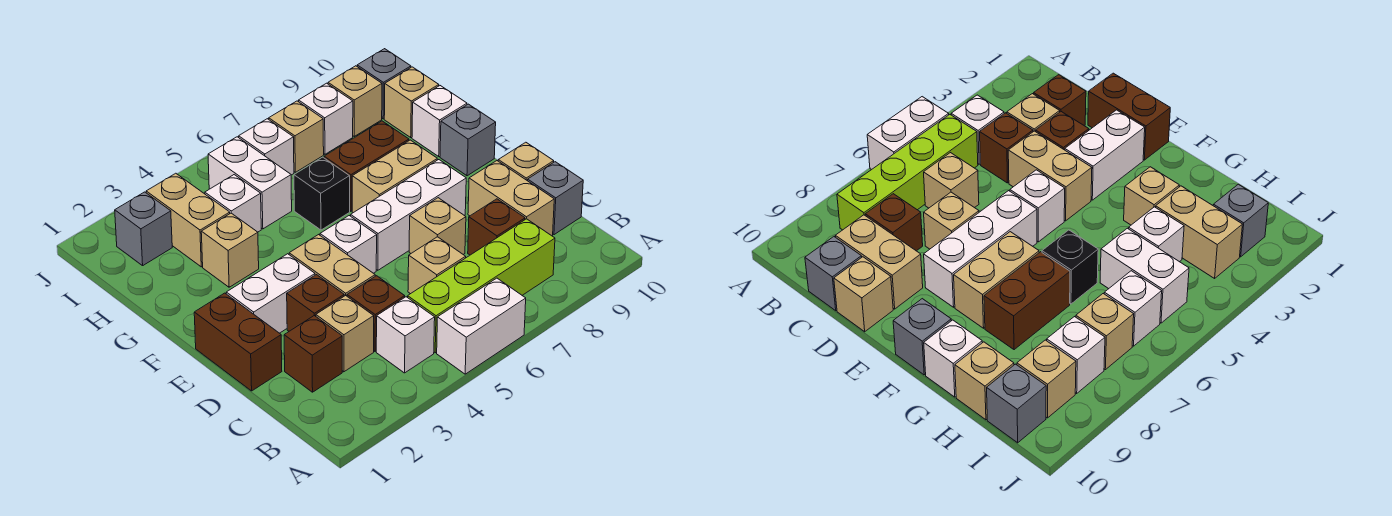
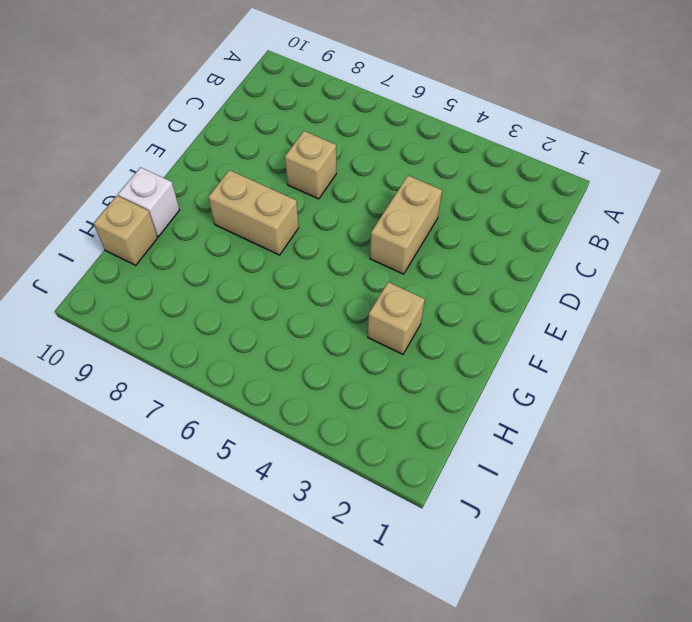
none -> white brick A5:A6 level 1
none -> white brick B4 level 1
none -> lime brick B5:B8 level 1
none -> brown brick C2 level 1

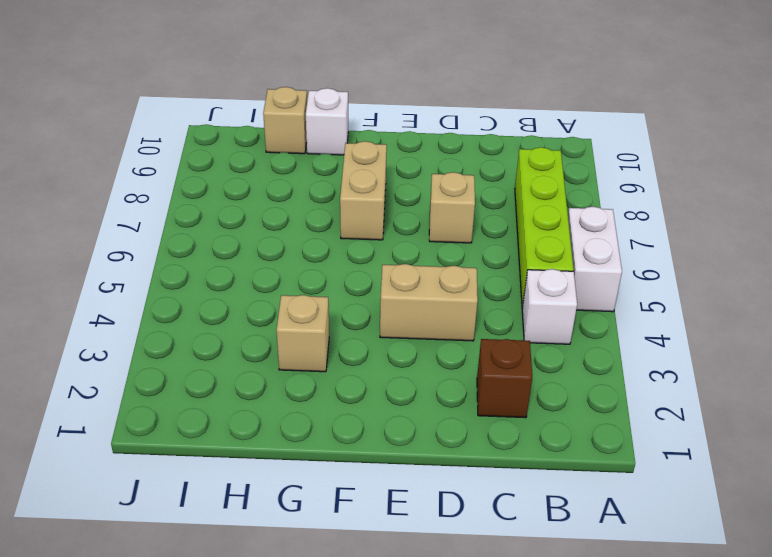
none -> tan brick C3 level 1
none -> brown brick C4 level 1
none -> tan brick C6 level 1
none -> brown brick C8 level 1

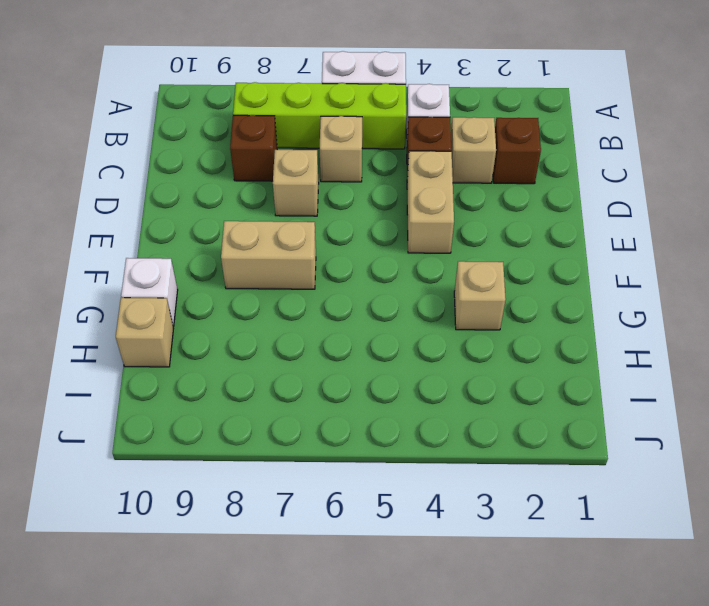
none -> tan brick C9:D9 level 1
none -> grey brick C10 level 1
none -> brown brick D1:E1 level 1
none -> brown brick D3 level 1

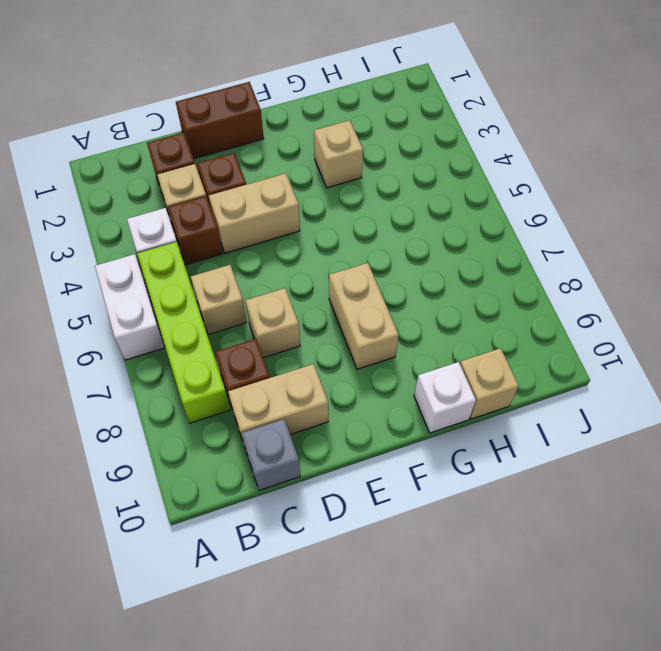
none -> tan brick D10 level 1
none -> white brick E2:E3 level 1
none -> white brick E5 level 1
none -> white brick E6:E8 level 1

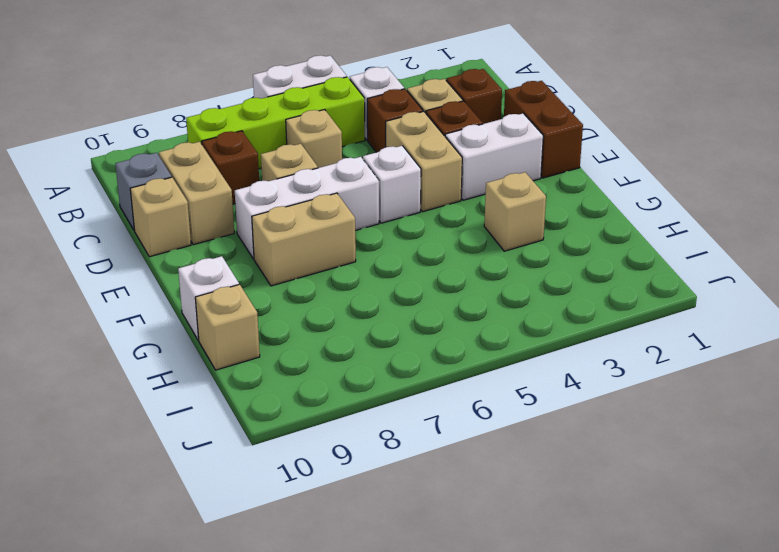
none -> grey brick F10 level 1
none -> black brick G6 level 1
none -> brown brick G7:G8 level 1
none -> tan brick H3:I3 level 1

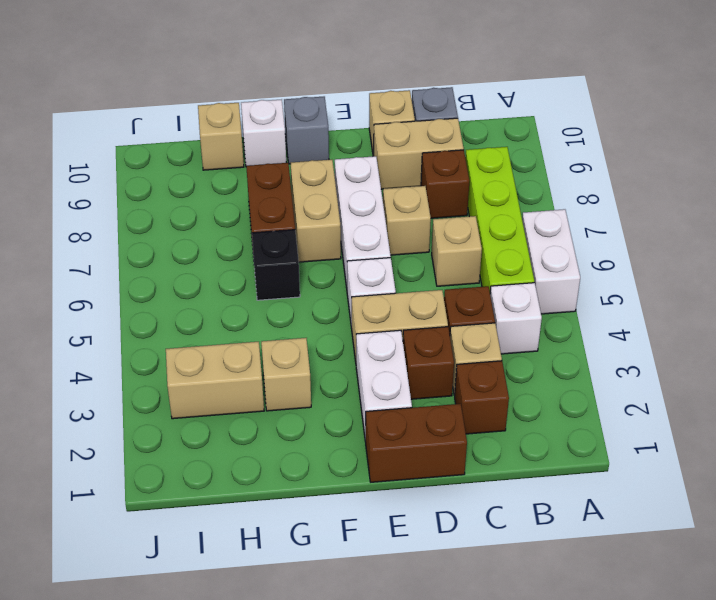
none -> white brick H4 level 1
none -> white brick H5:I5 level 1
none -> grey brick I2 level 1
none -> white brick I6 level 1

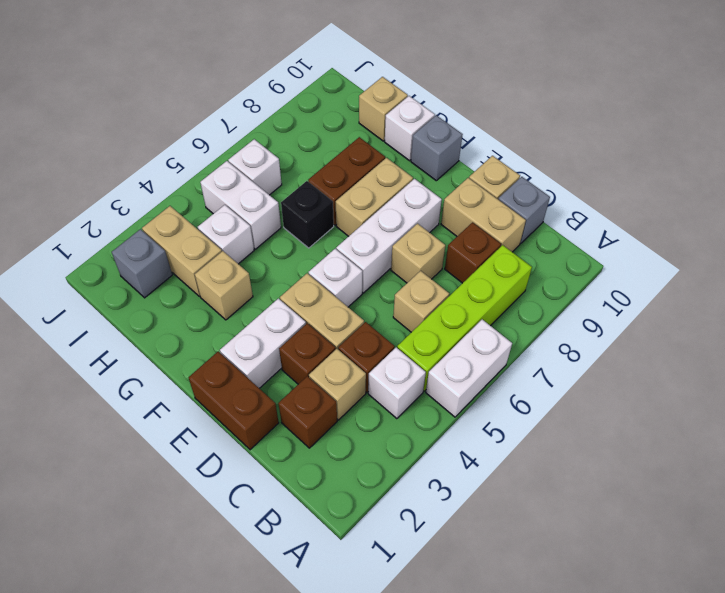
none -> tan brick I7 level 1
none -> white brick I8 level 1
none -> tan brick I9 level 1
none -> grey brick I10 level 1

